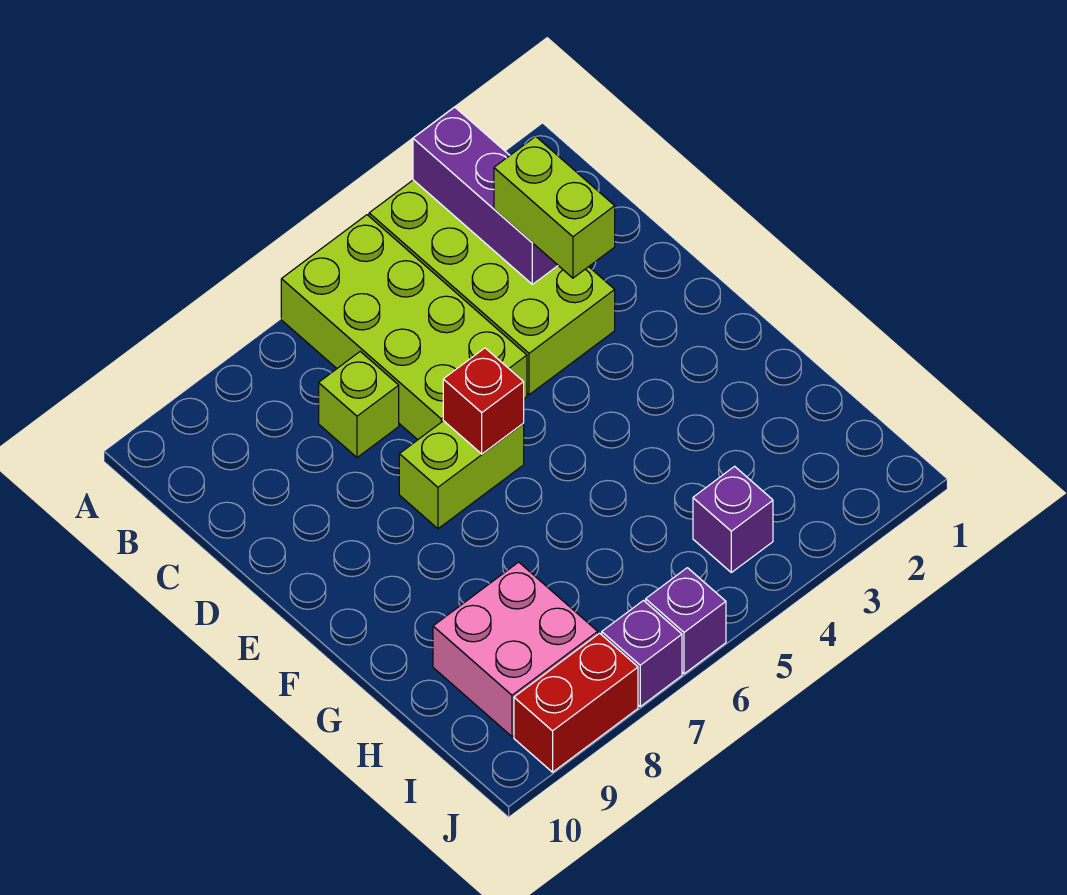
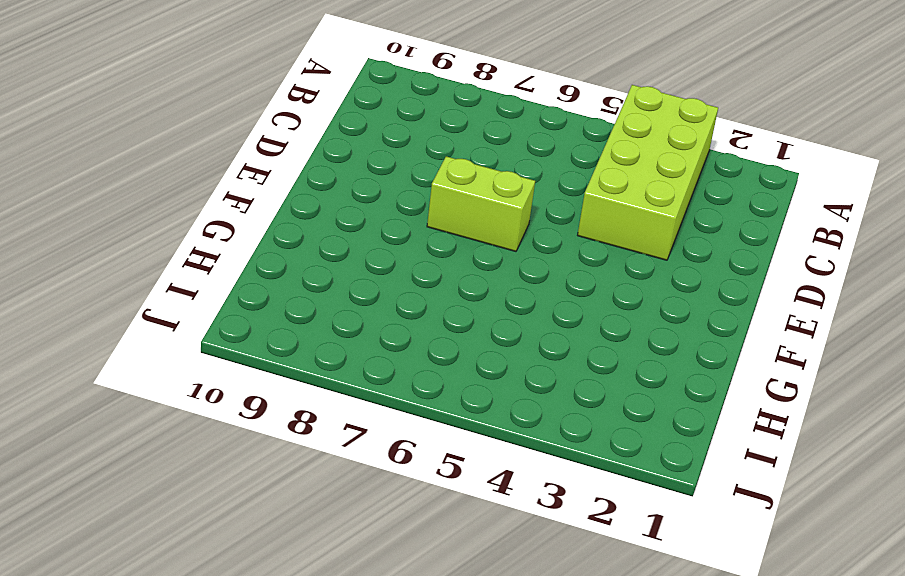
none -> lime brick A5:D6 level 1
none -> lime brick C7 level 1
none -> pink brick H8:I9 level 1

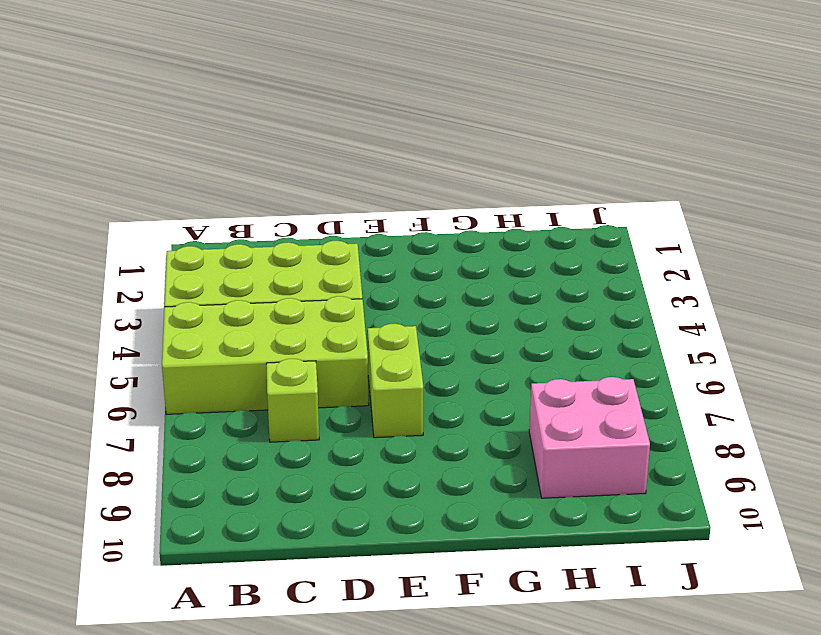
none -> purple brick I4 level 1
none -> purple brick J6 level 1
none -> purple brick J7 level 1

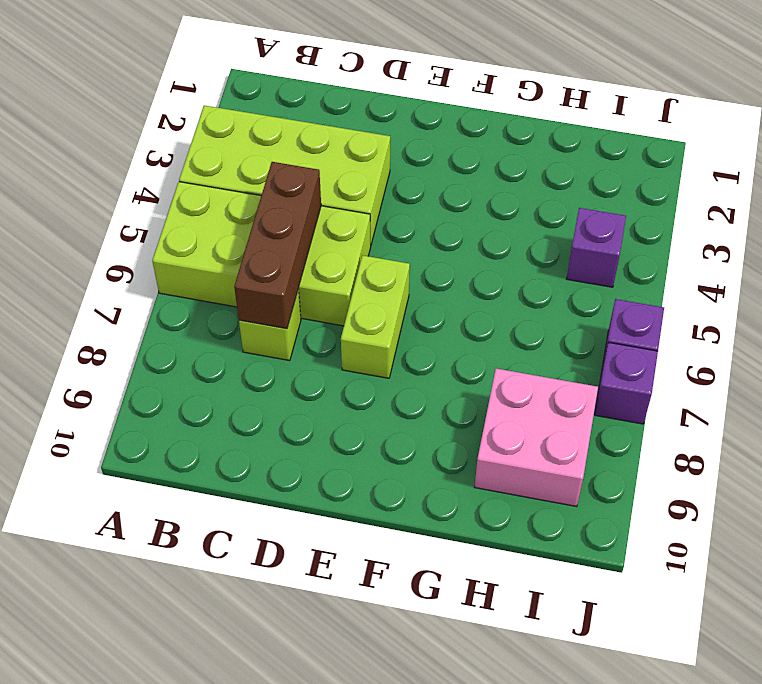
brown brick C5:C7 level 2 -> none
none -> red brick J8:J9 level 1
none -> purple brick A3:C3 level 2
none -> red brick E6 level 2

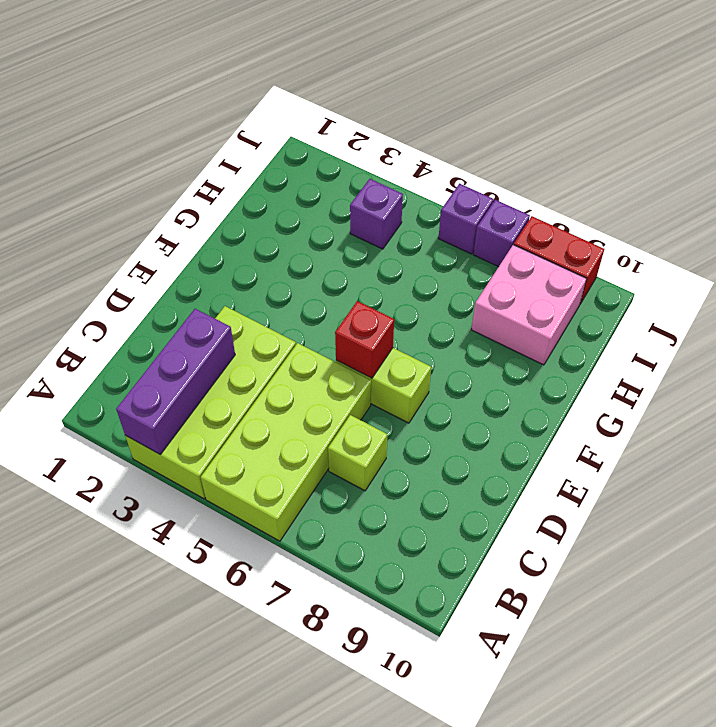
none -> lime brick C3:D3 level 3

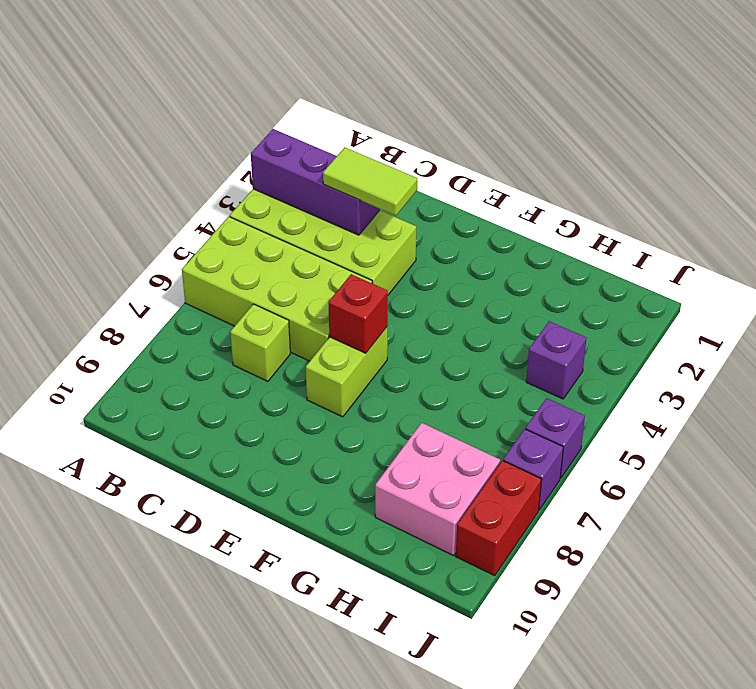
lime tile C3:D3 level 3 -> lime brick C3:D3 level 3

